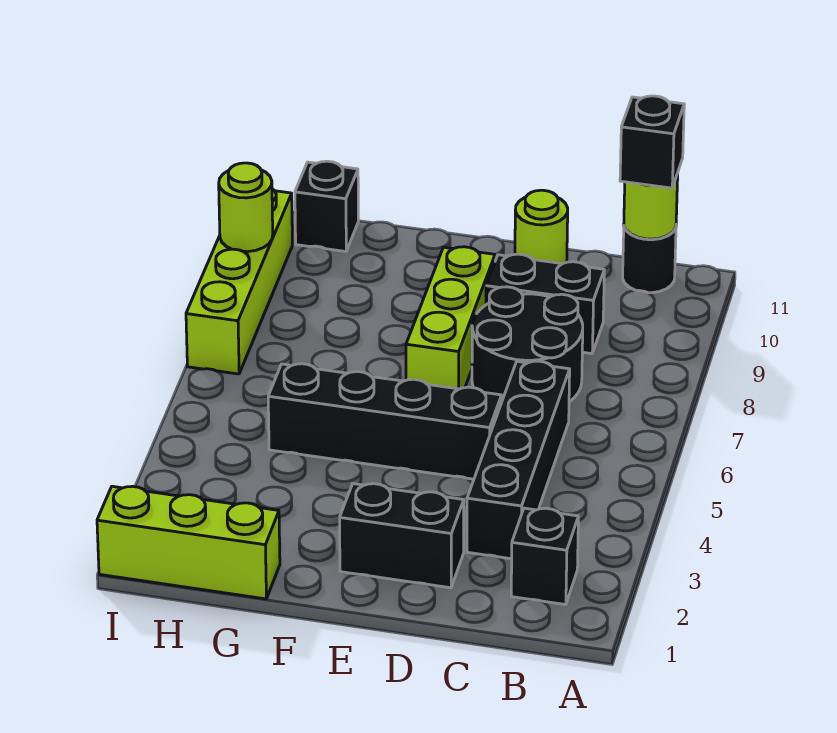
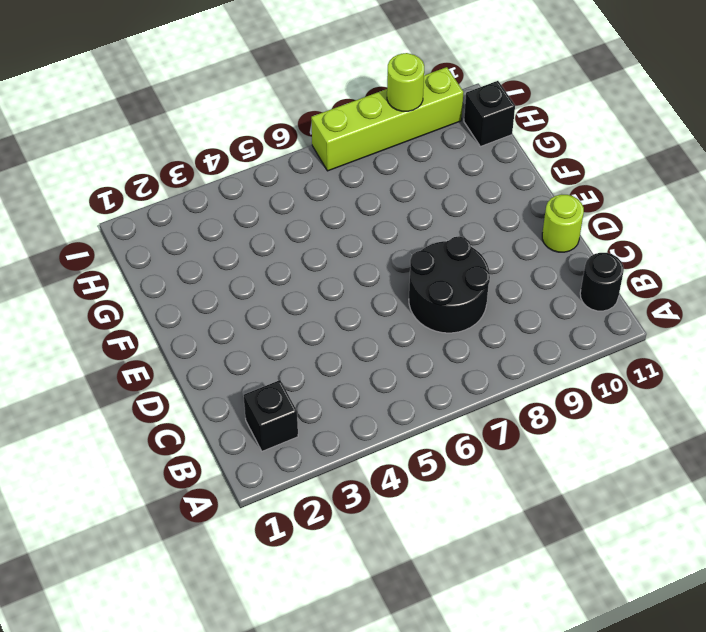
none -> black brick C3:C6 level 1
none -> black brick C9:D9 level 1
none -> black brick D2:E2 level 1

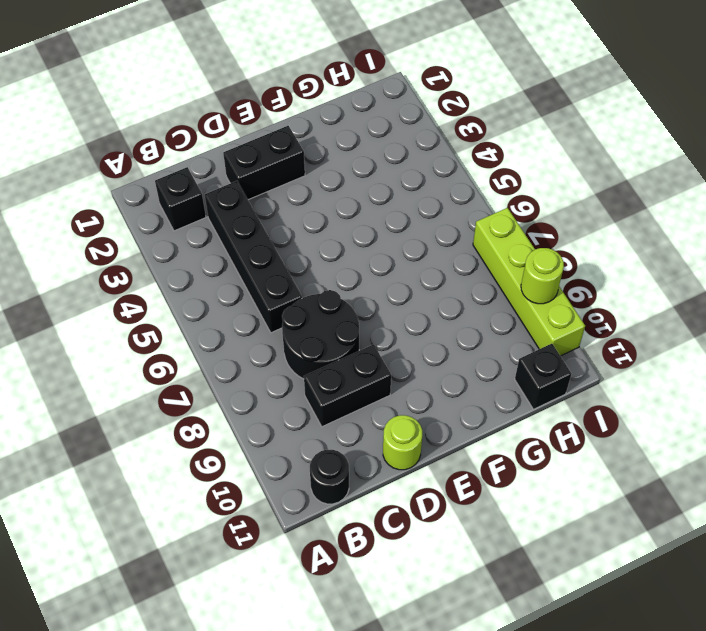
none -> black brick D5:G5 level 1
none -> lime brick E7:E9 level 1
none -> lime brick G1:I1 level 1

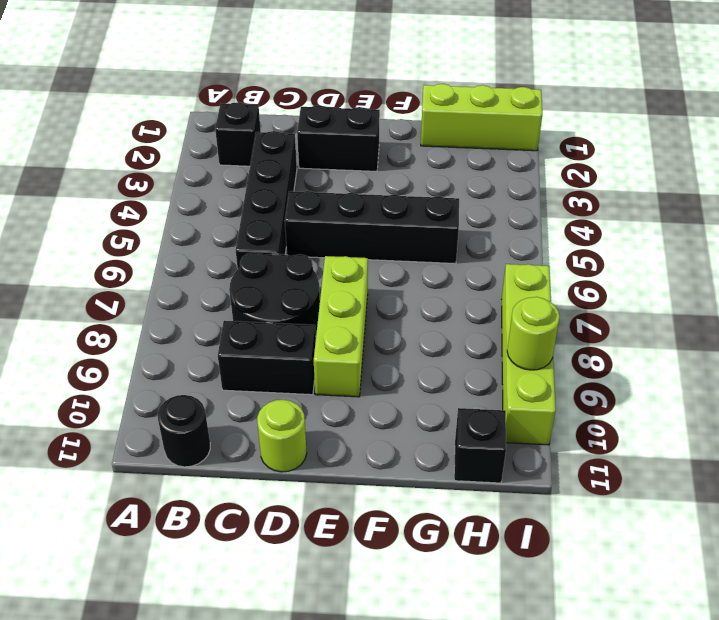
none -> lime round brick B11 level 2
none -> black brick B11 level 3

